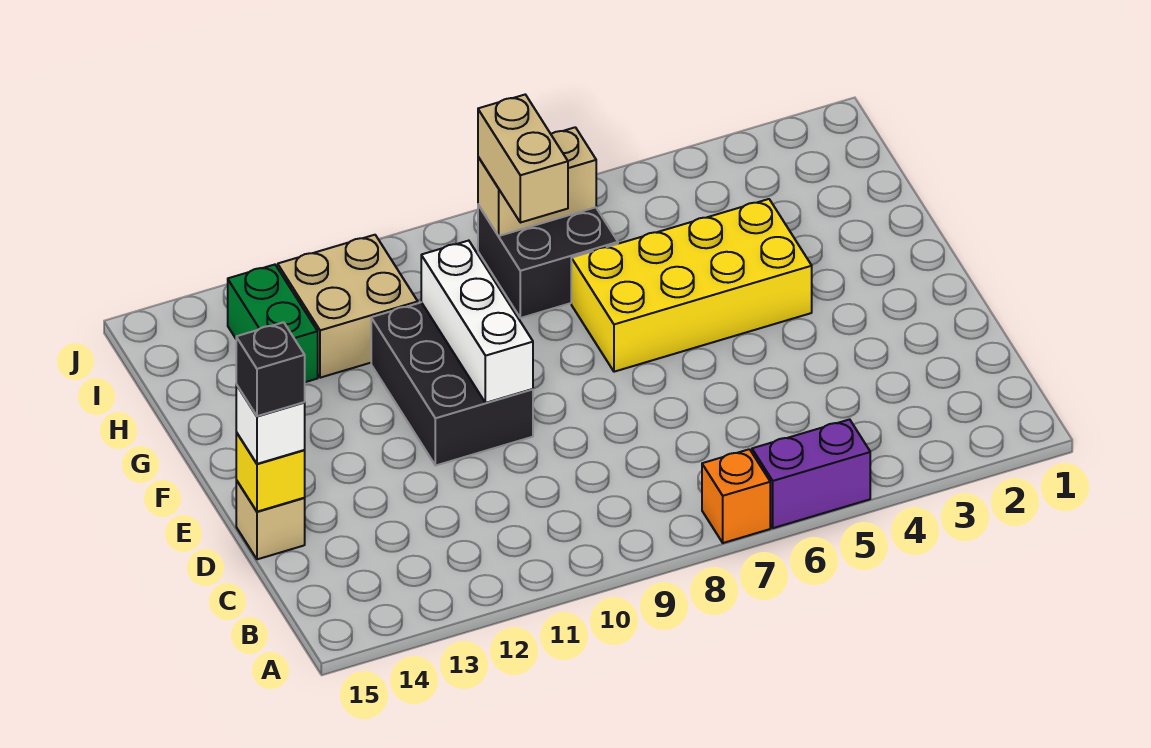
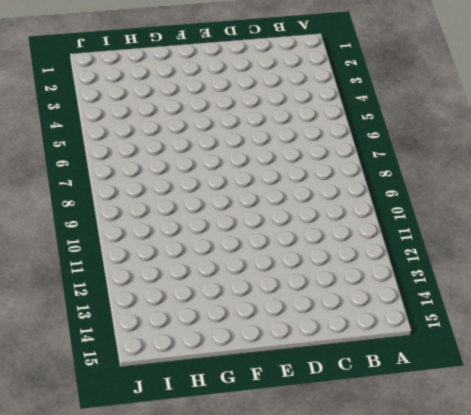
none -> purple brick A5:A6 level 1
none -> orange brick A7 level 1
none -> tan brick D15 level 1

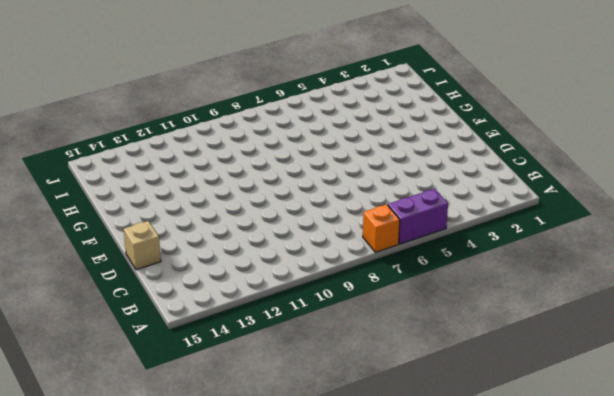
none -> black brick E10:G11 level 1
none -> yellow brick F4:G7 level 1
none -> black brick H7:I8 level 1

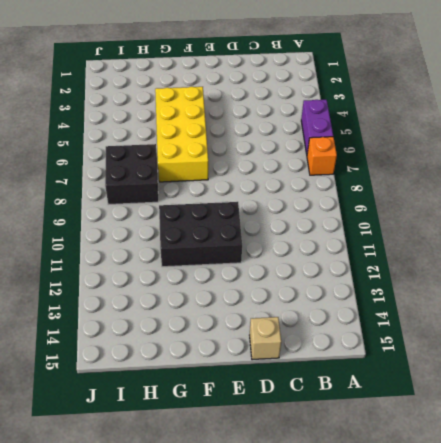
none -> tan brick H11:I12 level 1
none -> green brick H13:I13 level 1
none -> yellow brick D15 level 2

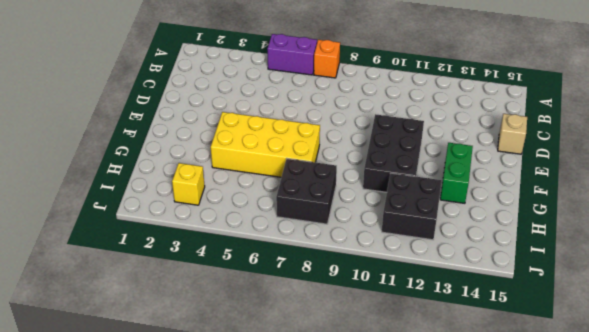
green brick F13:G13 level 1 -> green brick H13:I13 level 1
black brick H11:I12 level 1 -> tan brick H11:I12 level 1
yellow brick I3 level 1 -> yellow brick D15 level 2
none -> white brick E10:G10 level 2
none -> tan brick I7:I8 level 2
none -> white brick D15 level 3

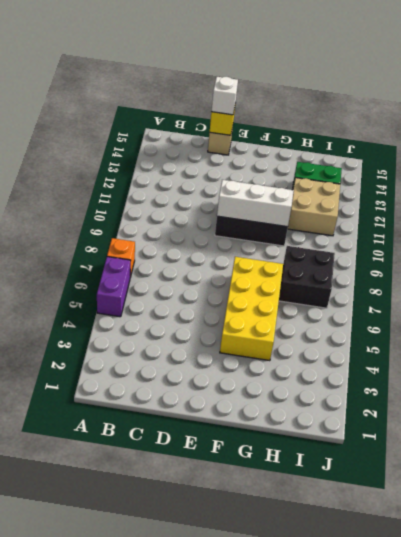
none -> tan brick I7:I8 level 2
none -> tan brick H8:I8 level 3
none -> black brick D15 level 4

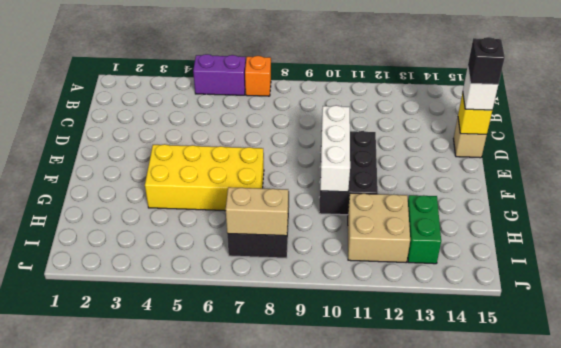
none -> tan brick H8:I8 level 3

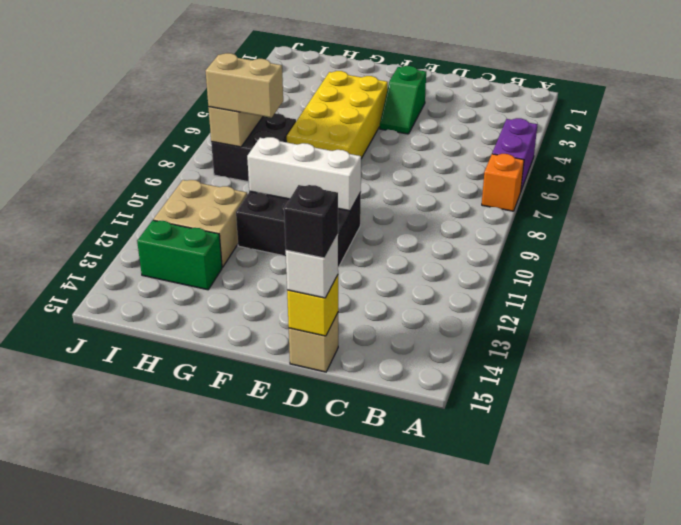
green slope E3:E4 level 1 top 3 -> none

